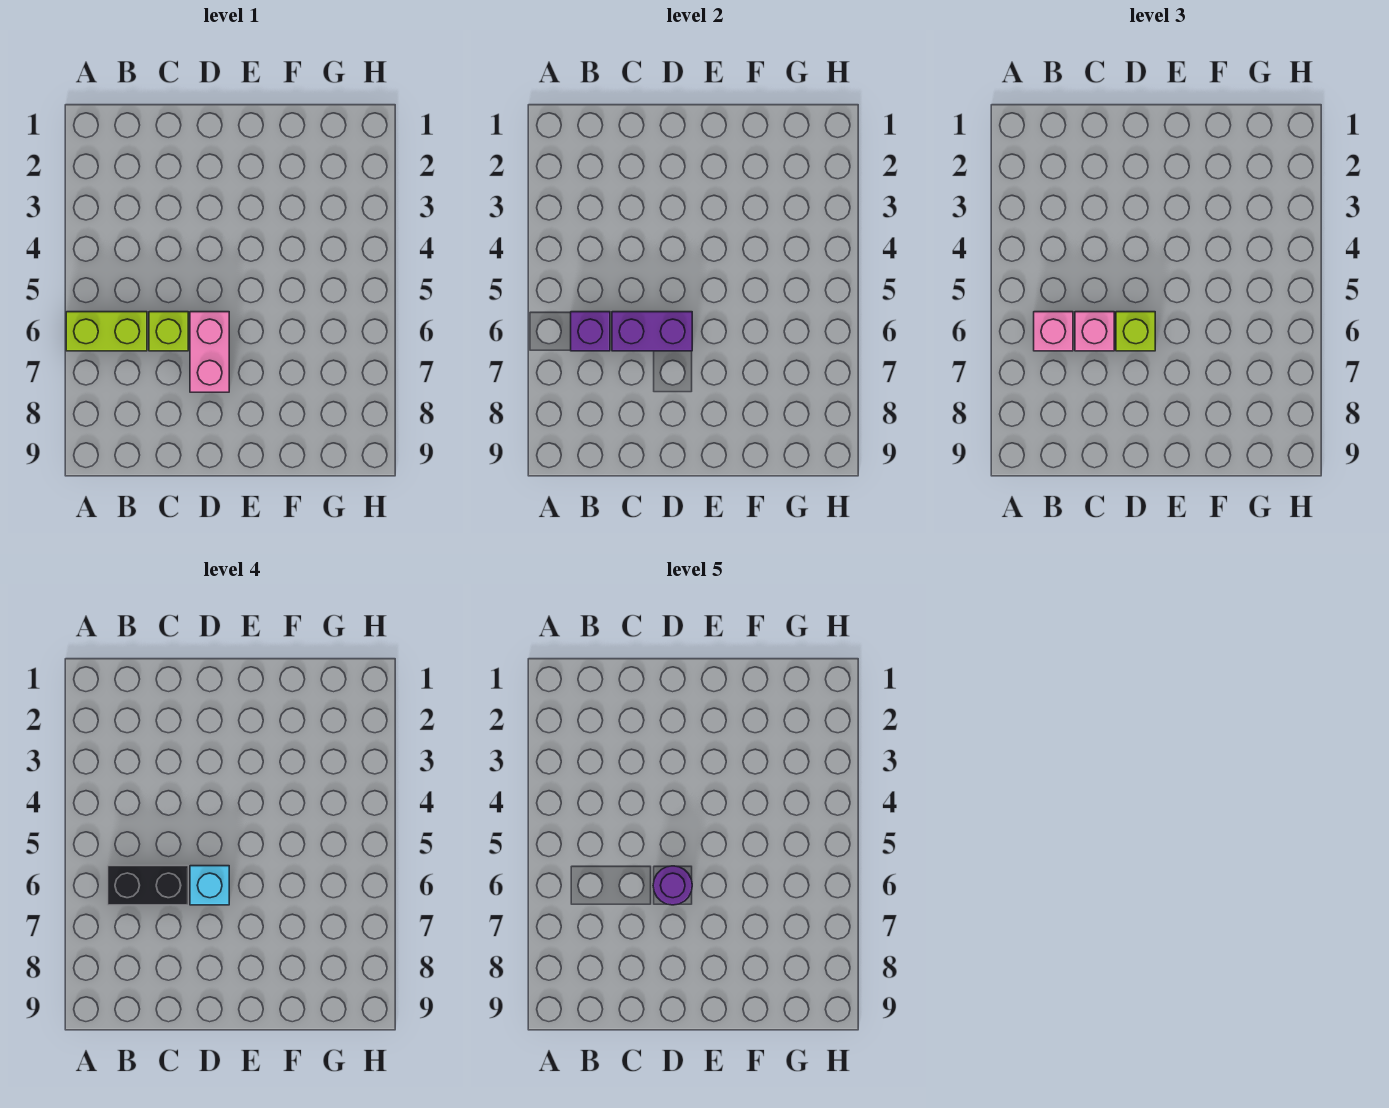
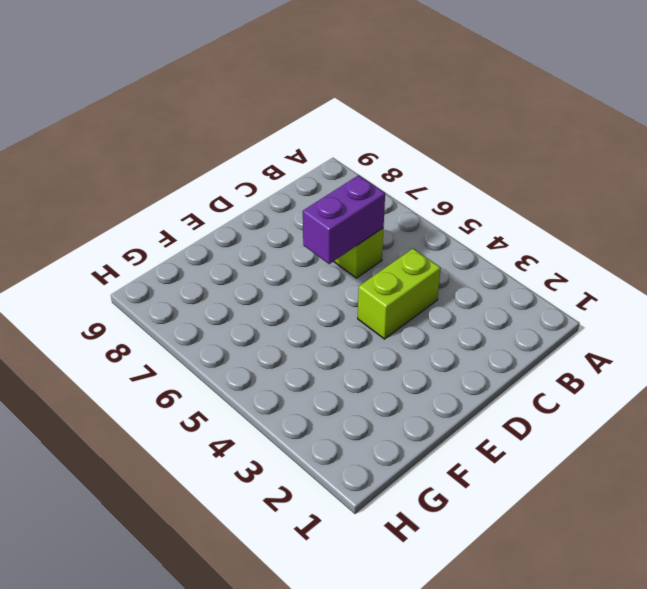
lime brick C4:D4 level 1 -> lime brick A6:B6 level 1
none -> pink brick D6:D7 level 1
none -> purple brick B6 level 2

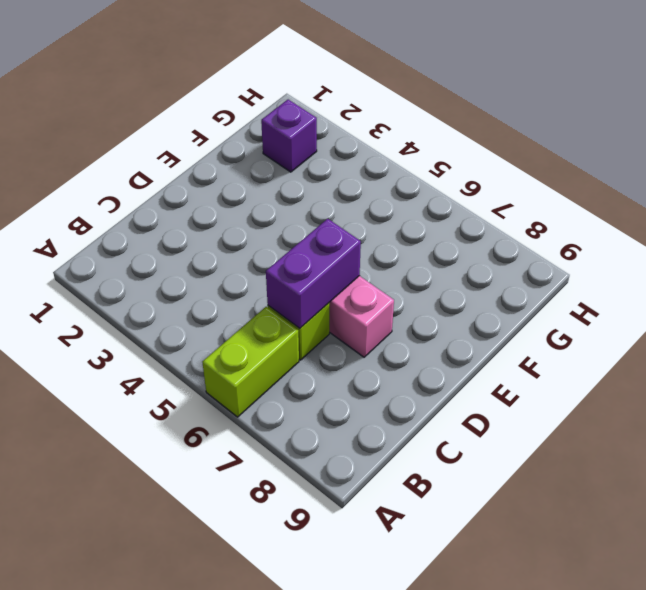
purple brick G2 level 1 -> purple brick B6 level 2
none -> pink brick B6 level 3
none -> pink brick C6 level 3

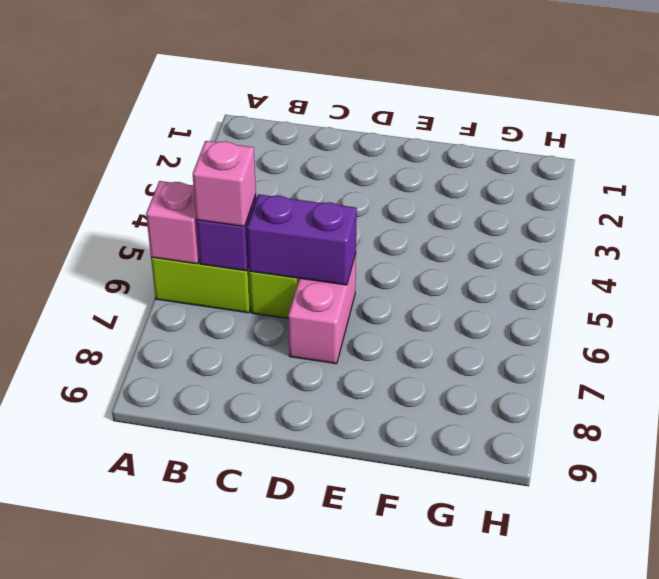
pink brick A6 level 2 -> pink brick C6 level 3
none -> lime brick D6 level 3
none -> black brick B6:C6 level 4

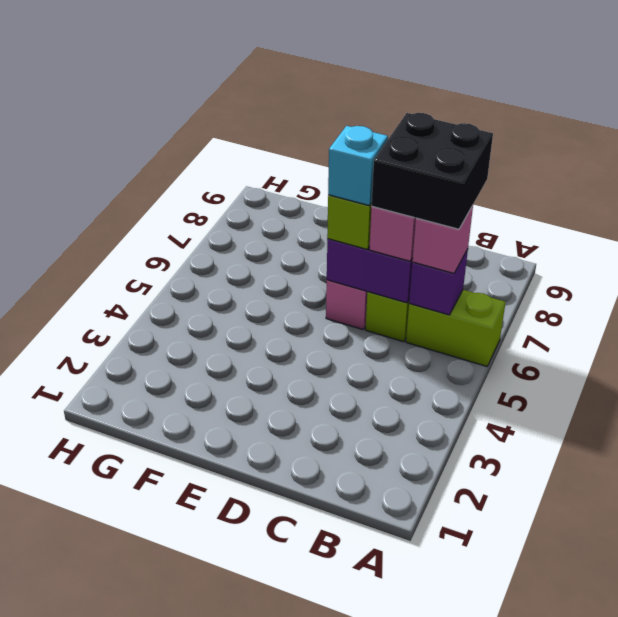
black brick B6:C7 level 4 -> black brick B6:C6 level 4
none -> purple round brick D6 level 5

